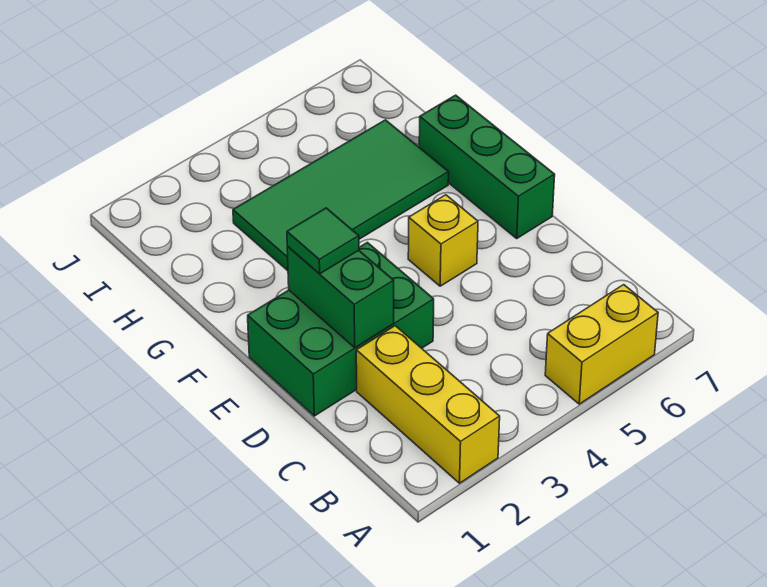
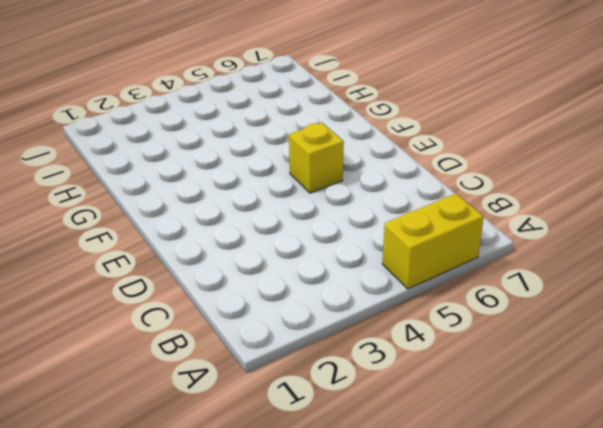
none -> yellow brick A2:C2 level 1
none -> green brick D1:E3 level 1

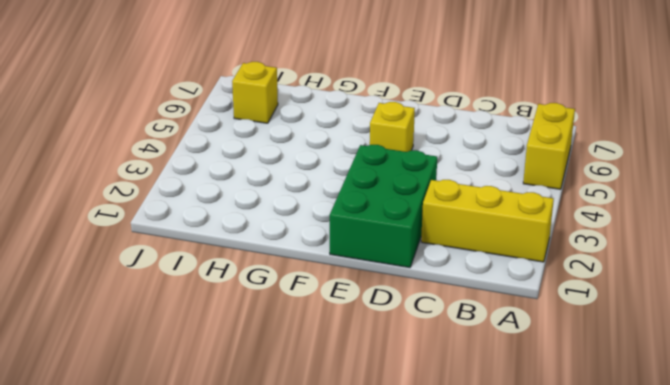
yellow brick I6 level 1 -> none
none -> green brick E7:G7 level 1
none -> green tile G3:H6 level 1

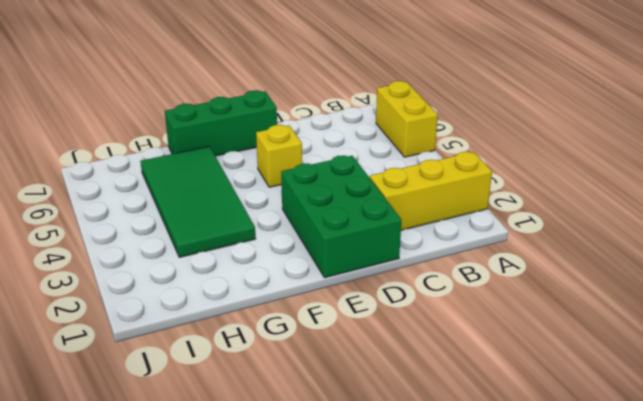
none -> green brick D2:E2 level 2
none -> green tile E2 level 3

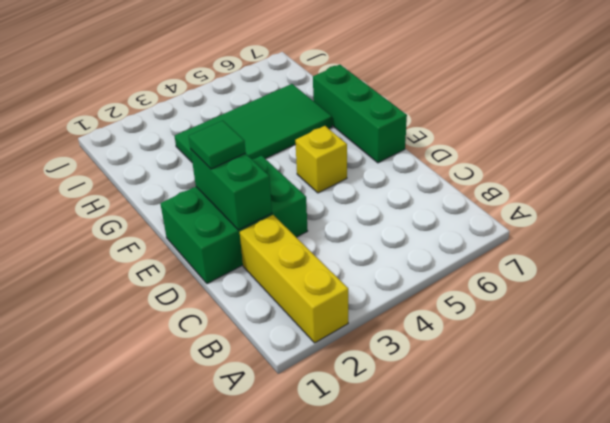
none -> yellow brick A5:A6 level 1

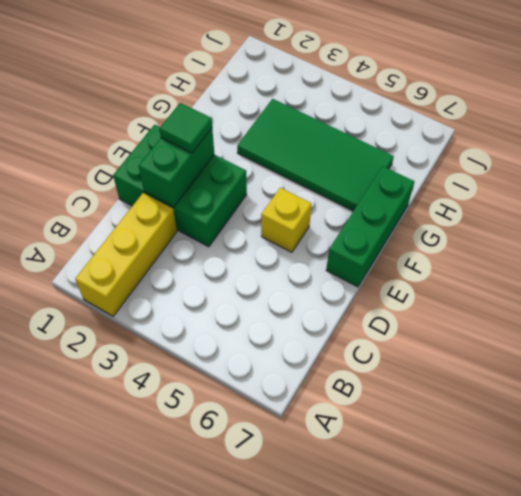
none -> yellow brick A5:A6 level 1

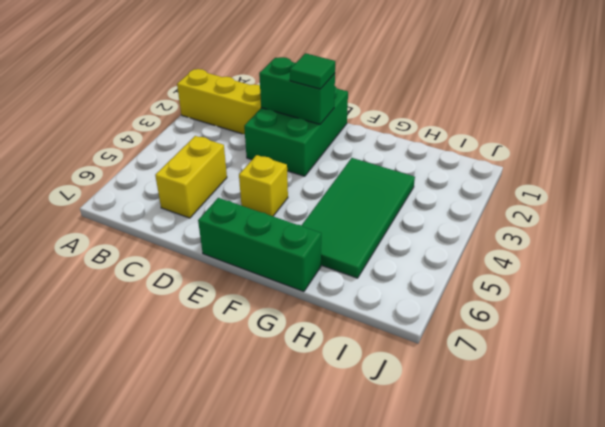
yellow brick C5:C6 level 1 -> yellow brick A5:A6 level 1

